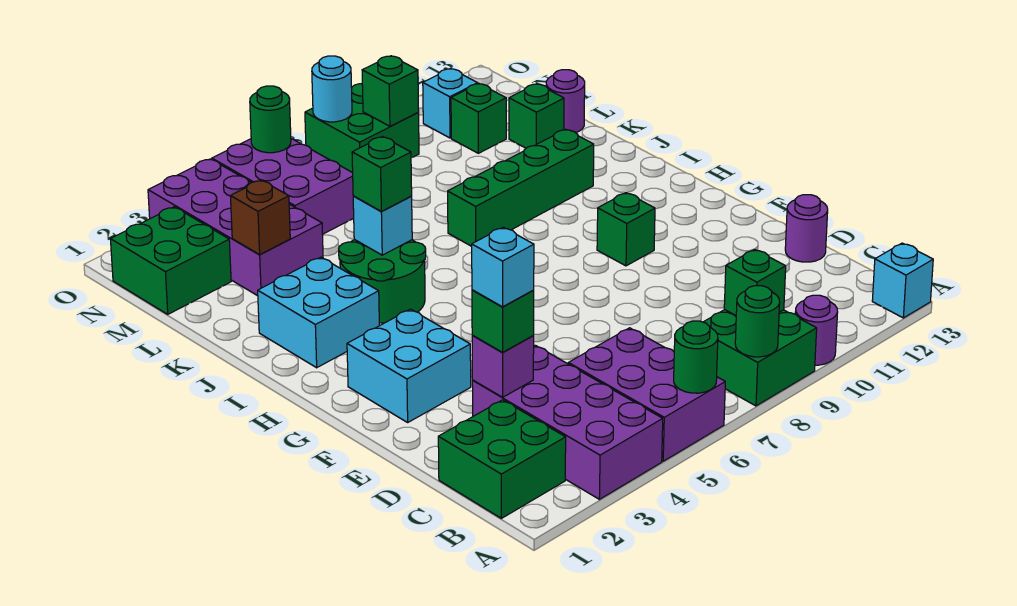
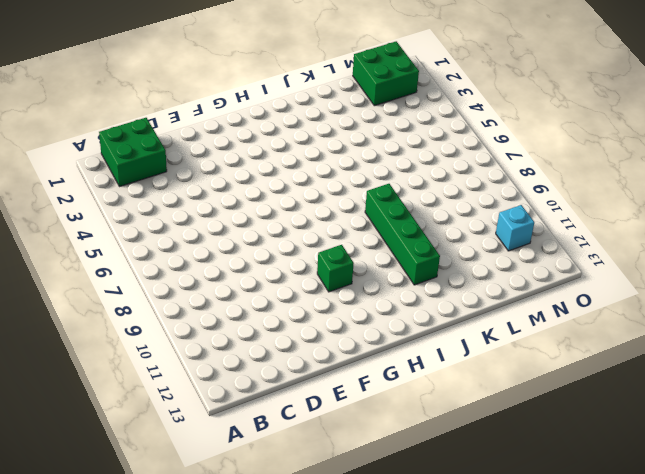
none -> purple brick A3:D4 level 1
none -> purple brick A5:C6 level 1
none -> green brick A8:B9 level 1
none -> purple round brick A10 level 1

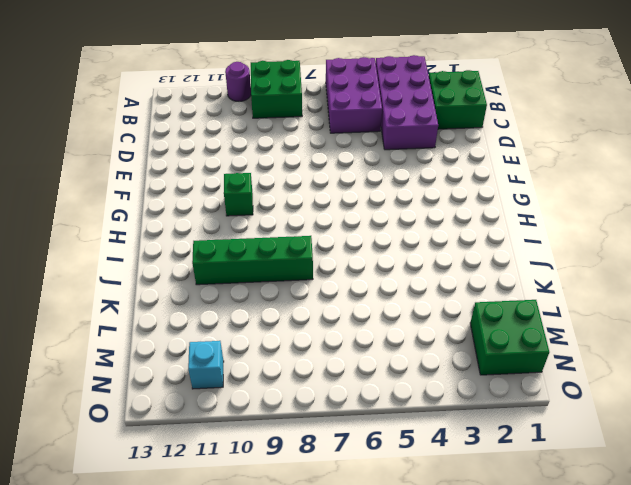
none -> cyan brick A13 level 1
none -> purple round brick D13 level 1
none -> cyan brick F2:G3 level 1
none -> cyan brick I2:J3 level 1

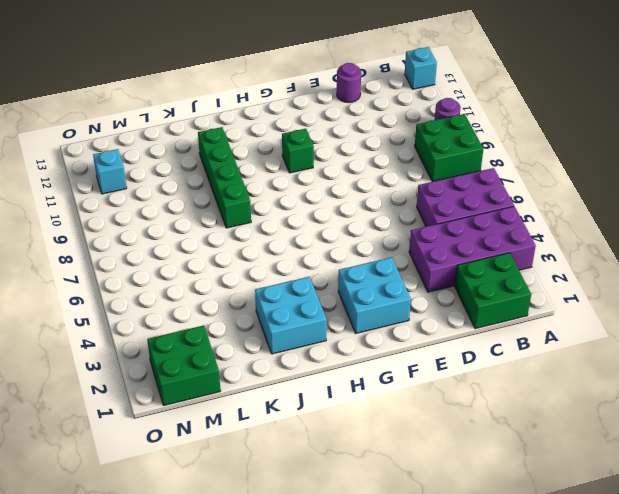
none -> green round brick I4:J5 level 1
none -> purple brick L3:O4 level 1
none -> green brick L12 level 1
none -> purple round brick L13 level 1

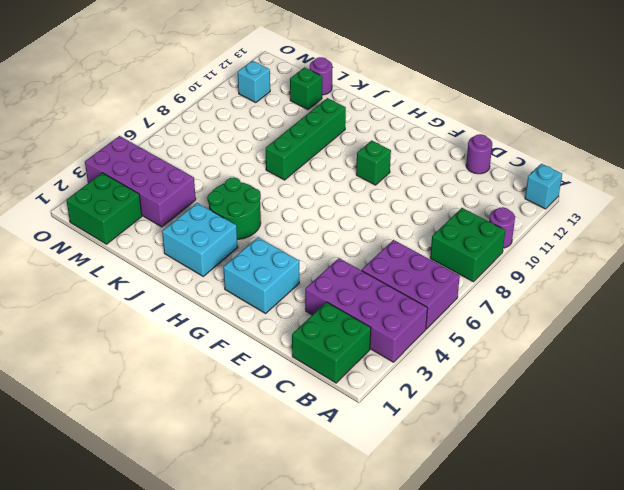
none -> purple brick M5:O6 level 1
none -> green brick M11 level 1
none -> green brick N8:O9 level 1
none -> green round brick A6 level 2

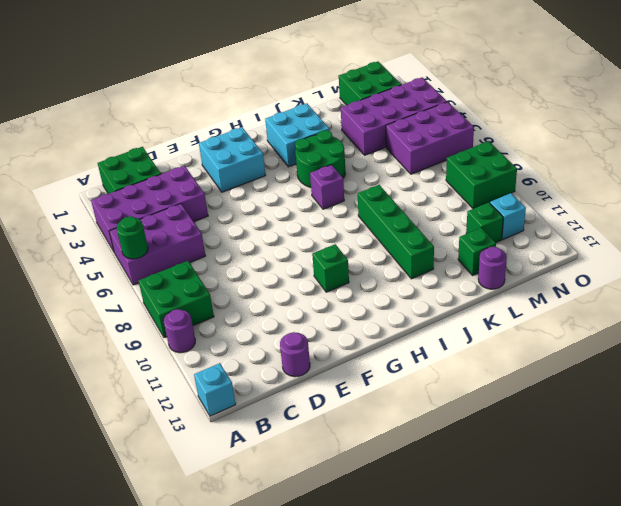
purple brick I6 level 1 -> purple brick D3 level 2
none -> green round brick A8 level 2
none -> green brick B9 level 2
none -> cyan brick J5 level 2
none -> brown brick L3 level 2

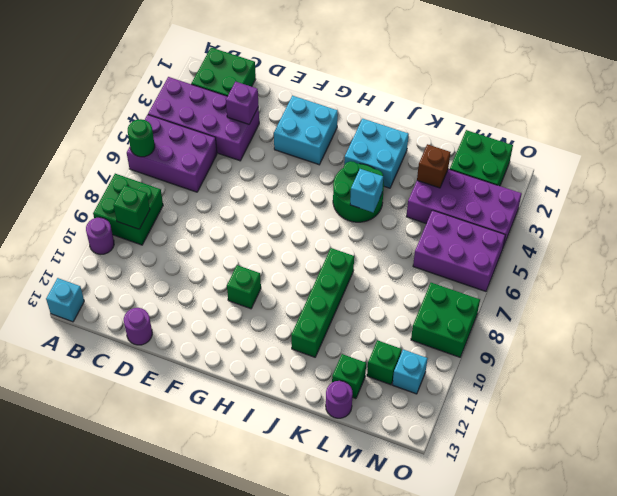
none -> green round brick A8 level 2
none -> green brick N9 level 2
none -> green round brick O6 level 2
none -> cyan round brick O8 level 2

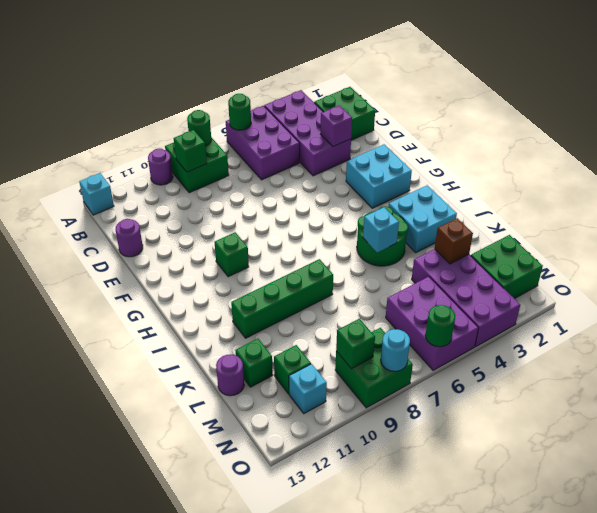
none -> green brick D3 level 3
none -> green brick J5 level 3
none -> cyan brick D3 level 4

